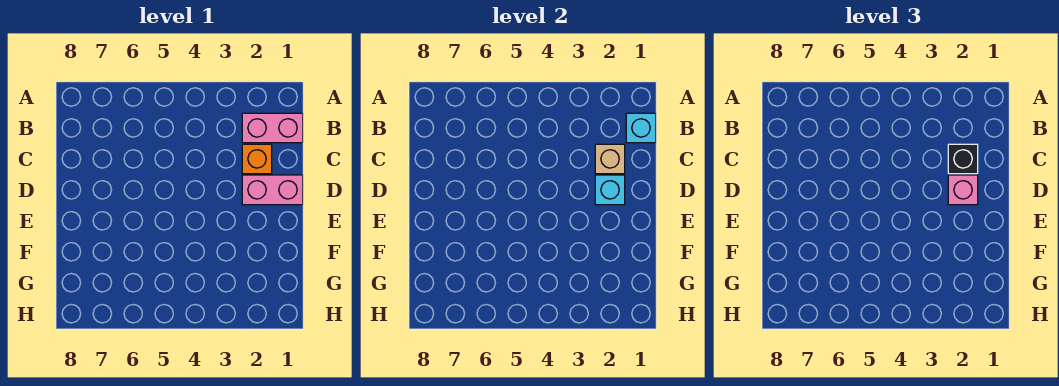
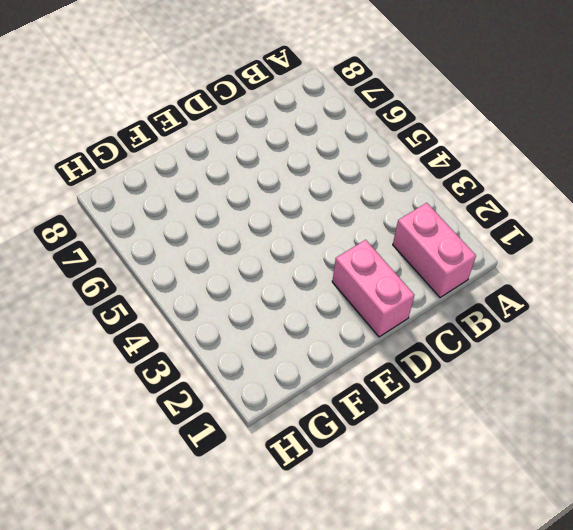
none -> orange brick C2 level 1
none -> cyan brick B1 level 2

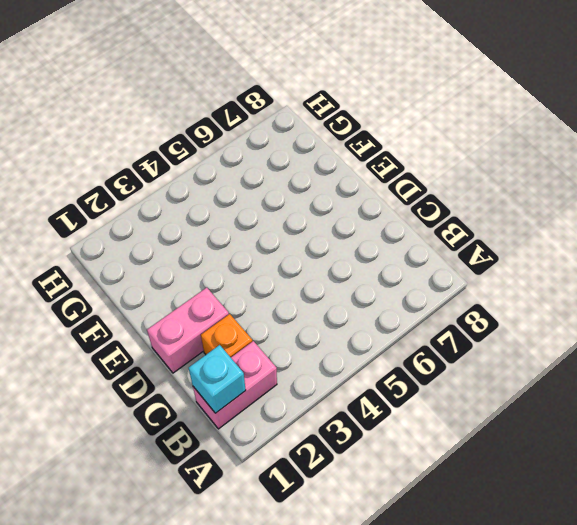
none -> tan brick C2 level 2
none -> cyan brick D2 level 2

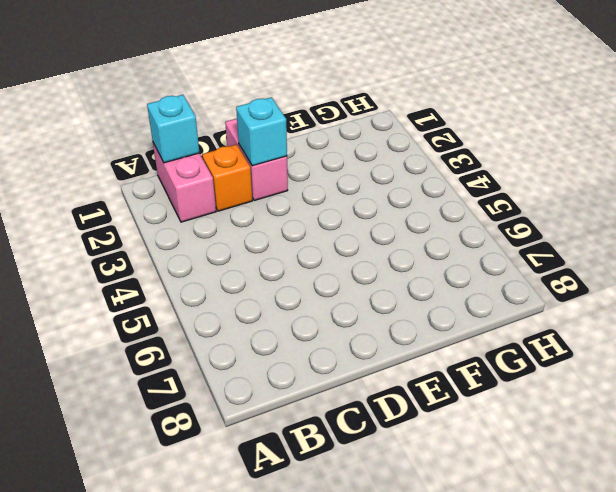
none -> tan brick C2 level 2
none -> black brick C2 level 3

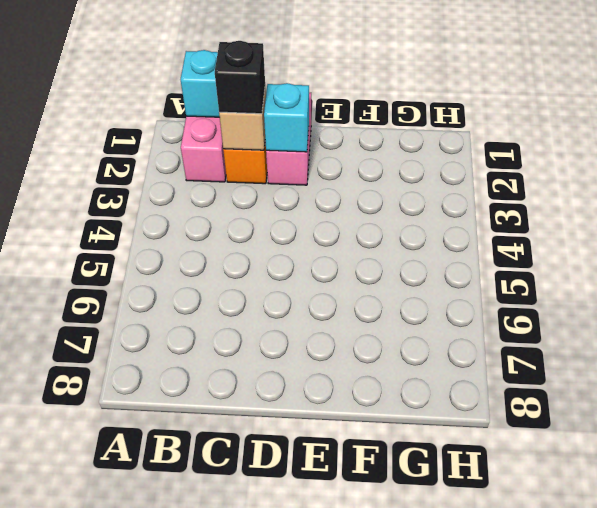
none -> pink brick D2 level 3

